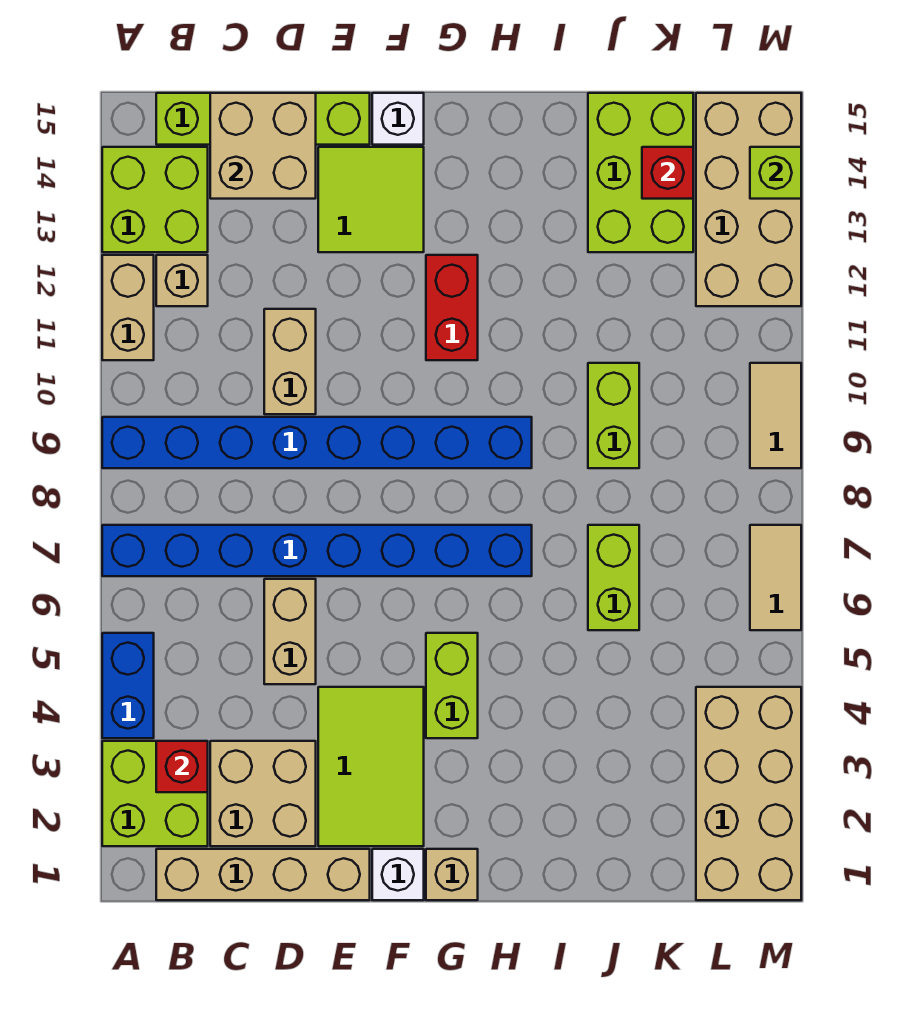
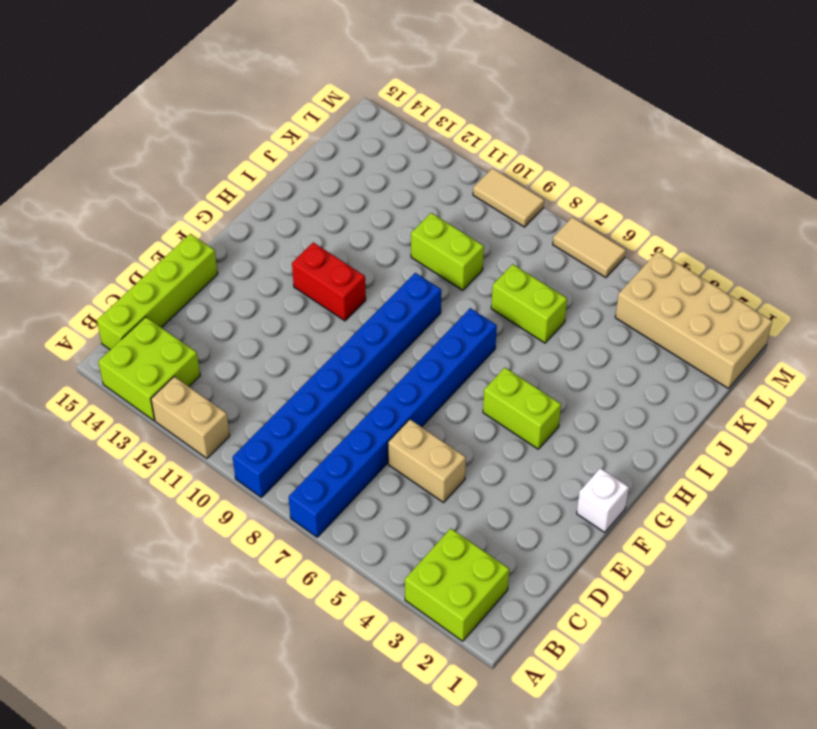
none -> blue brick A4:A5 level 1
none -> tan brick B1:E1 level 1
none -> tan brick B12 level 1
none -> tan brick C2:D3 level 1

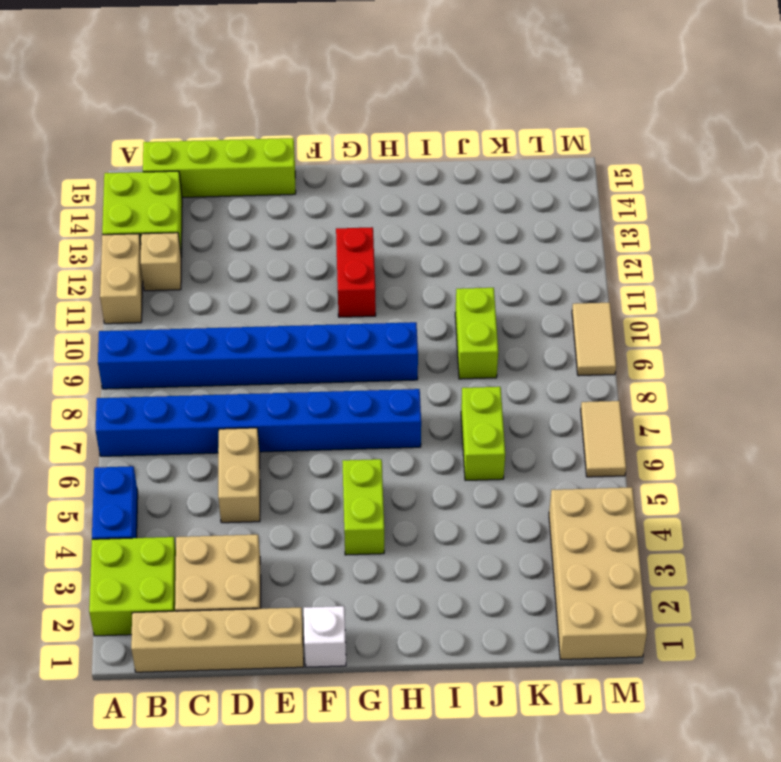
none -> tan brick D10:D11 level 1
none -> lime tile E2:F4 level 1
none -> lime tile E13:F14 level 1
none -> white brick F15 level 1

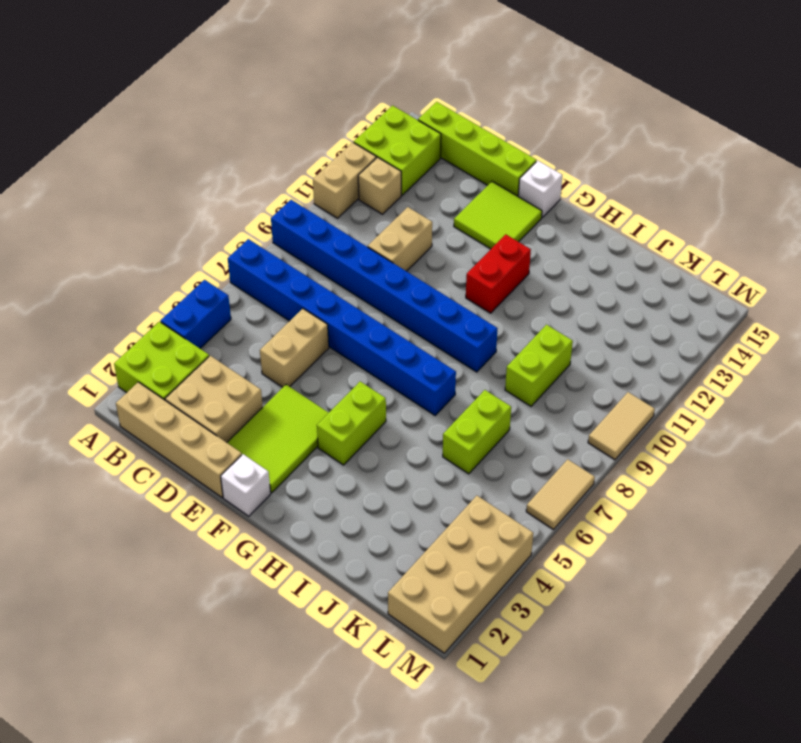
none -> tan brick G1 level 1
none -> lime brick J13:K15 level 1
none -> tan brick L12:M15 level 1
none -> red brick B3 level 2

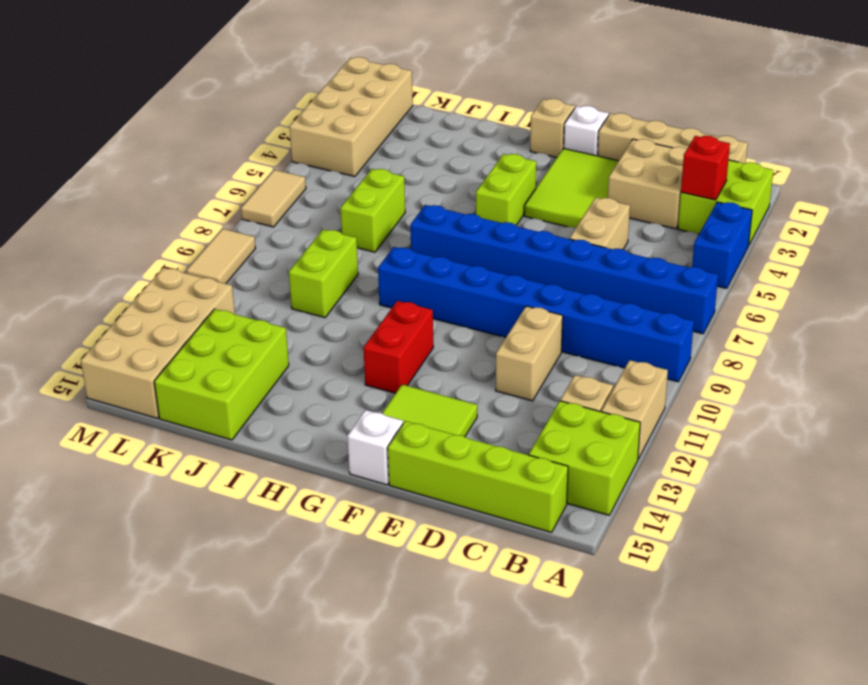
none -> tan brick C14:D15 level 2
none -> red brick K14 level 2
none -> lime brick M14 level 2

